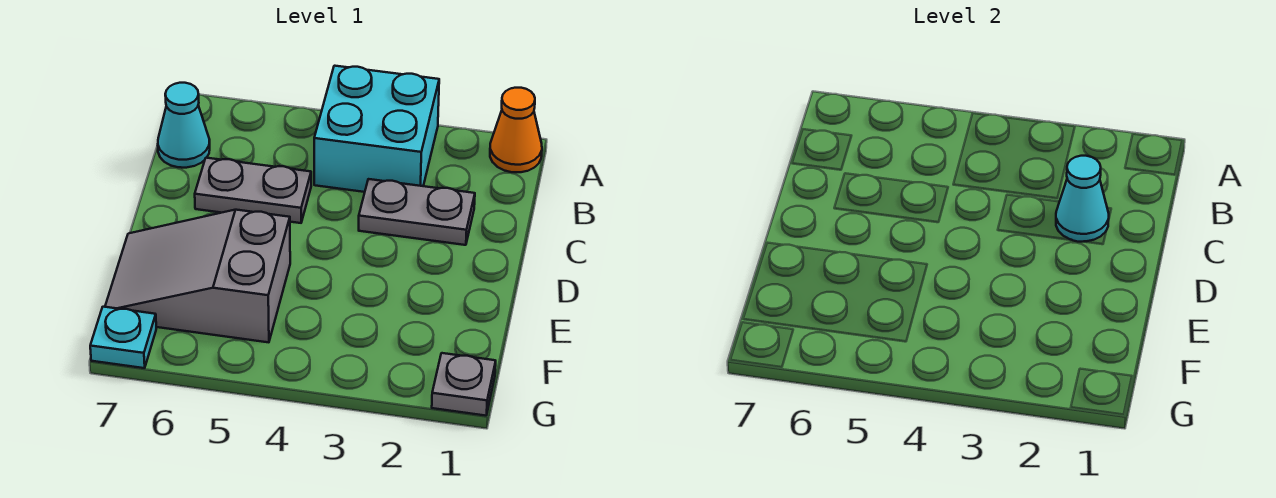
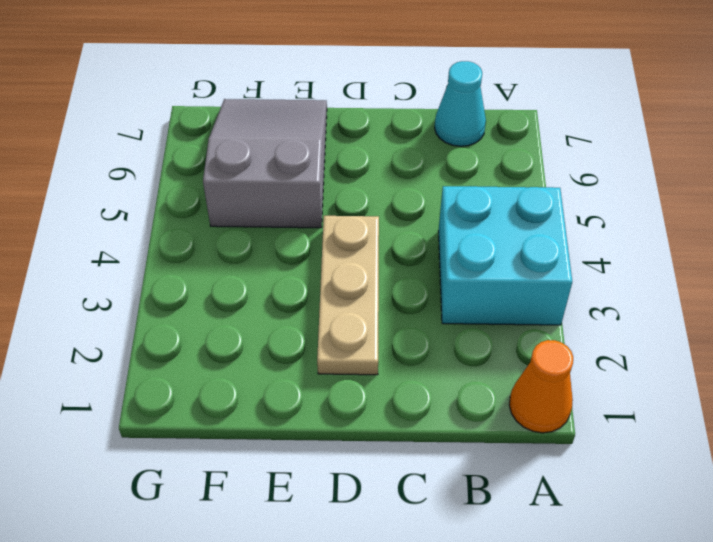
tan plate D2:D4 level 1 -> none
none -> grey plate C2:C3 level 1
none -> grey plate C5:C6 level 1

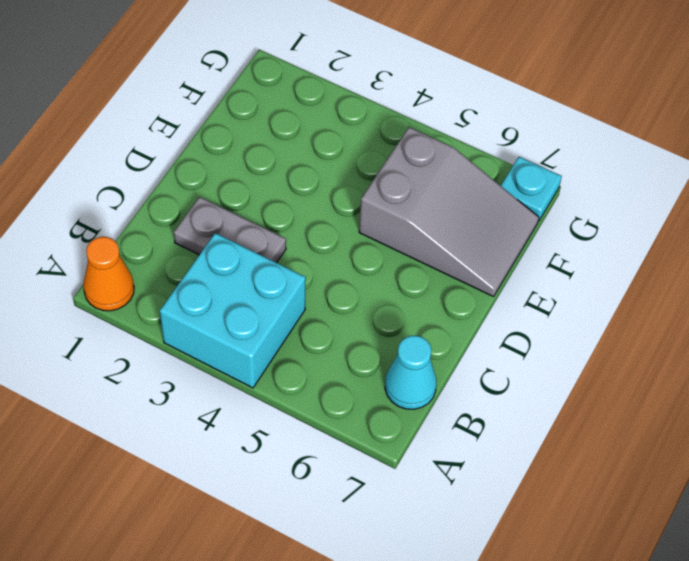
none -> grey plate C5:C6 level 1
none -> grey plate G1 level 1

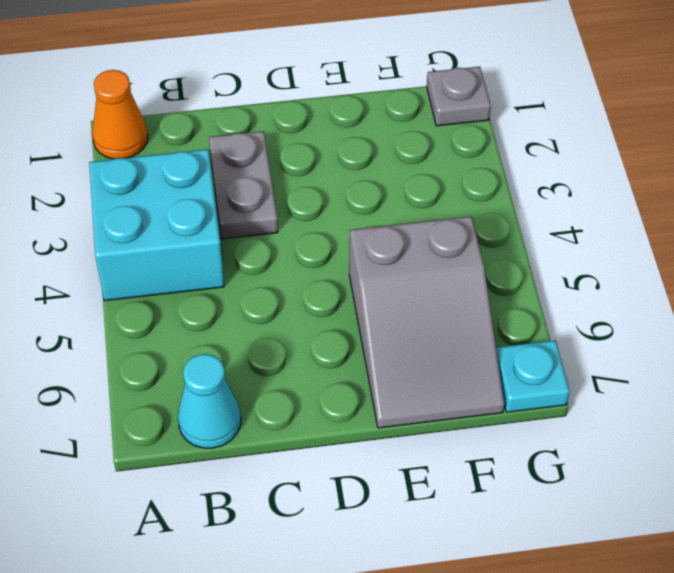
none -> grey plate C5:C6 level 1
none -> cyan cone C2 level 2

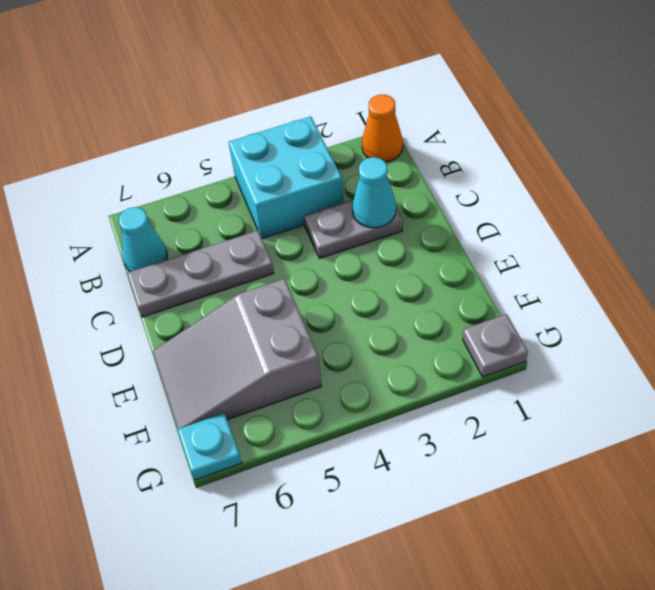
grey plate C5:C7 level 1 -> grey plate C5:C6 level 1

